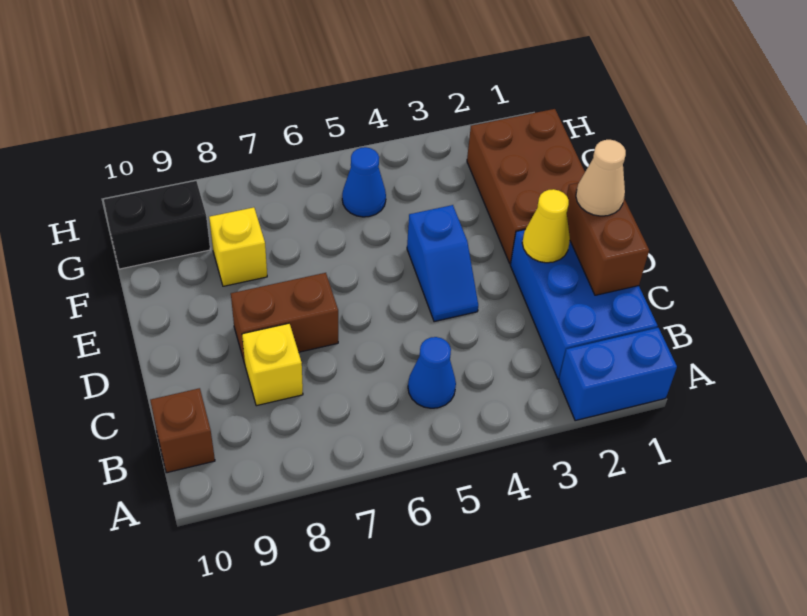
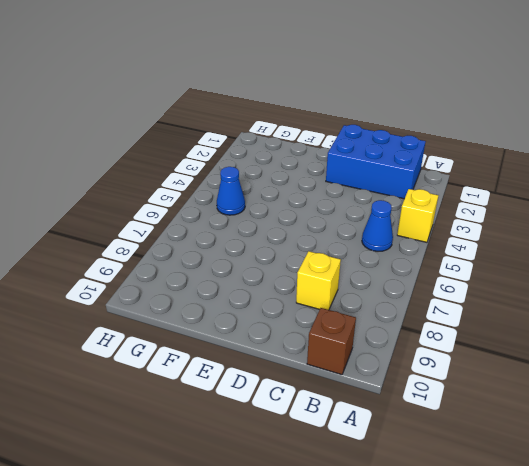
yellow brick A4 level 1 -> yellow brick F8 level 1
none -> blue brick A1:A2 level 1
none -> blue slope D4:E4 level 1 top E
none -> brown brick D7:D8 level 1

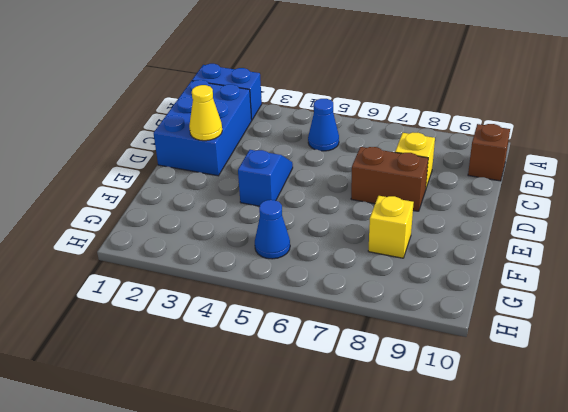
none -> brown brick E1:G2 level 1
none -> black brick G9:G10 level 1
none -> brown brick C1:D1 level 2

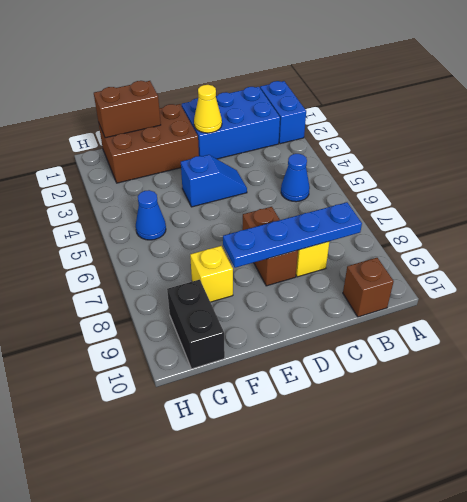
blue plate B8:E8 level 2 -> none
brown brick F1:G1 level 2 -> brown brick C1:D1 level 2
none -> tan cone D1 level 3

